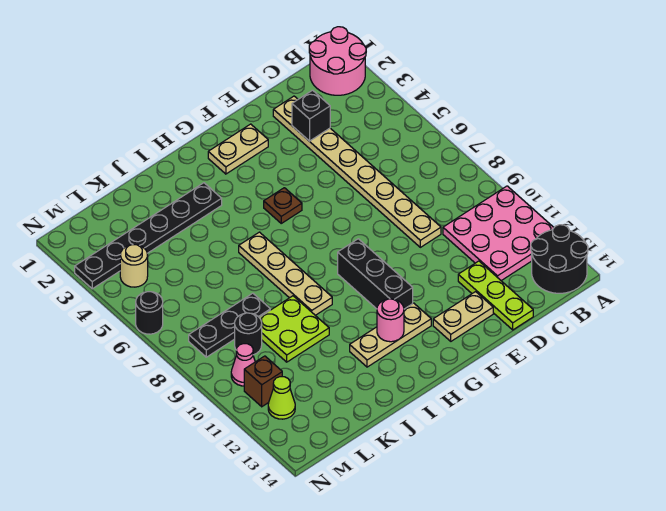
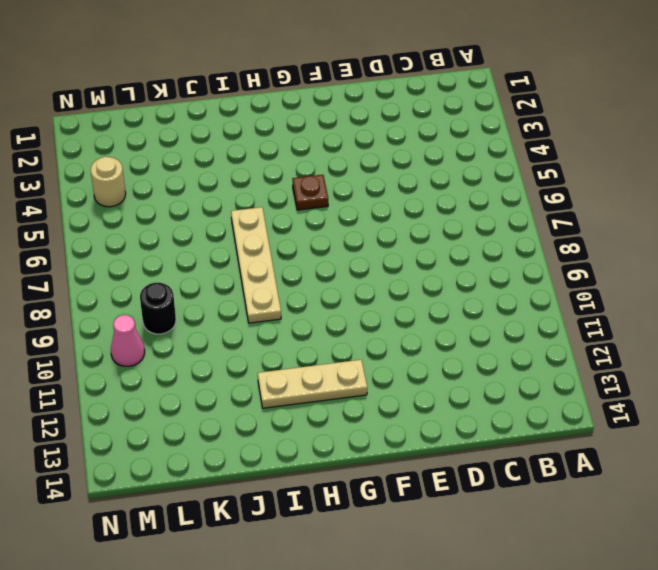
none -> pink round brick A1:B2 level 1
none -> pink plate A10:C12 level 1
none -> black round brick A13:B14 level 1

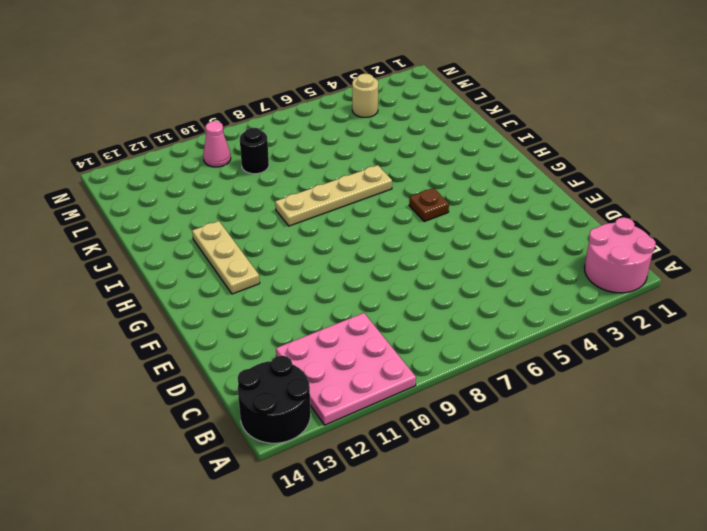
none -> tan plate D2:D9 level 1
none -> lime plate D12:D14 level 1
none -> tan plate E13:F13 level 1

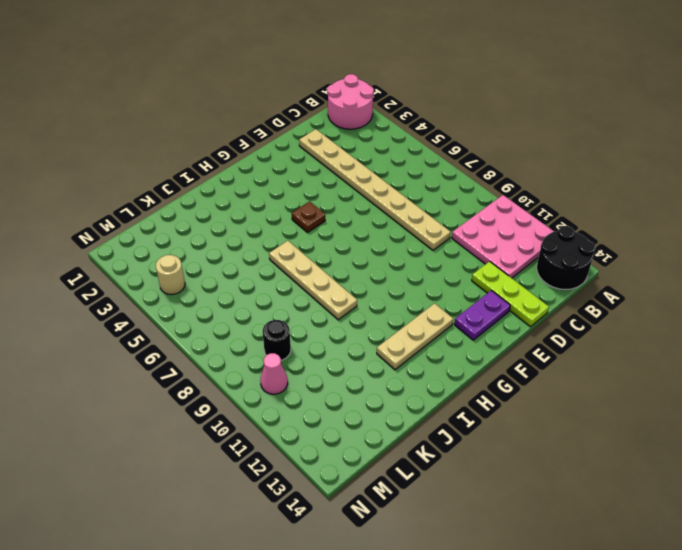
purple plate E13:F13 level 1 -> tan plate E13:F13 level 1
none -> tan plate F2:G2 level 1
none -> black brick G9:G11 level 1
none -> black plate I3:N3 level 1

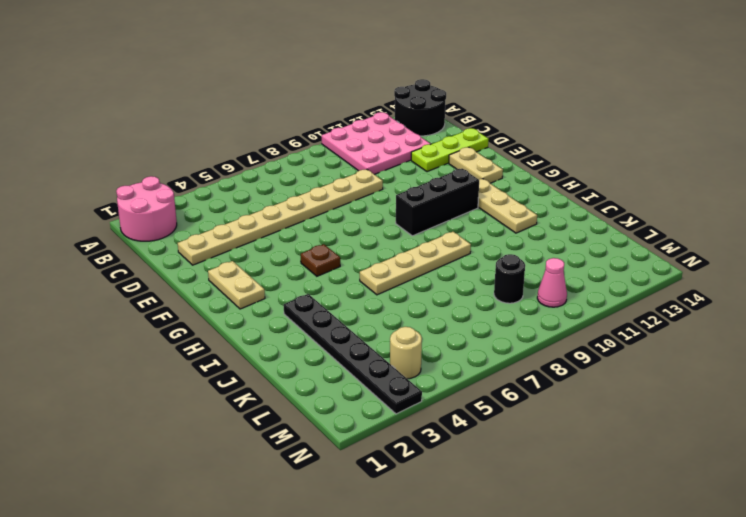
none -> lime plate J9:K10 level 1
none -> black plate K8:M8 level 1
none -> brown brick M11 level 1

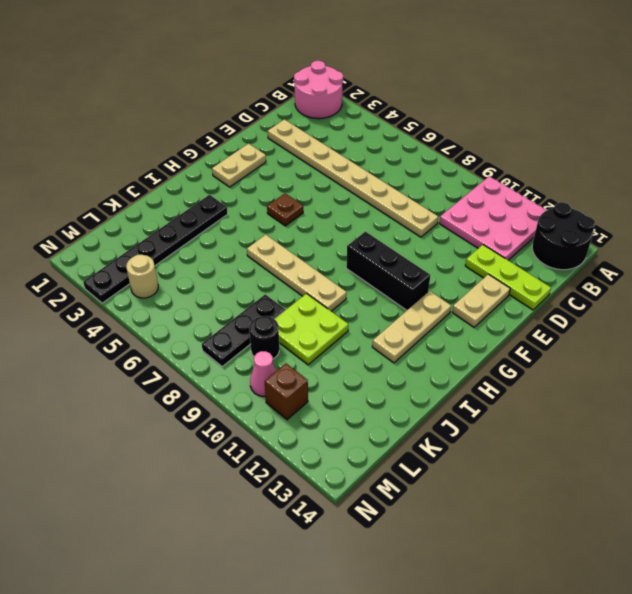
none -> lime cone M12 level 1
none -> black round brick N6 level 1
none -> black brick D3 level 2

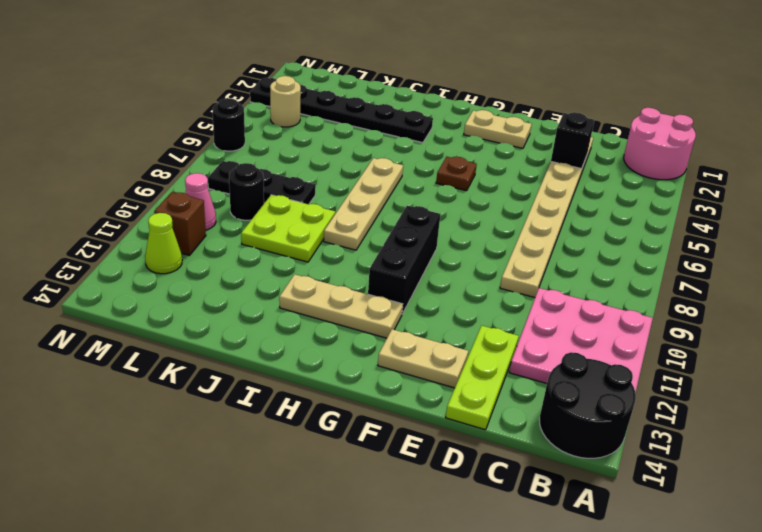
none -> pink round brick H12 level 2

